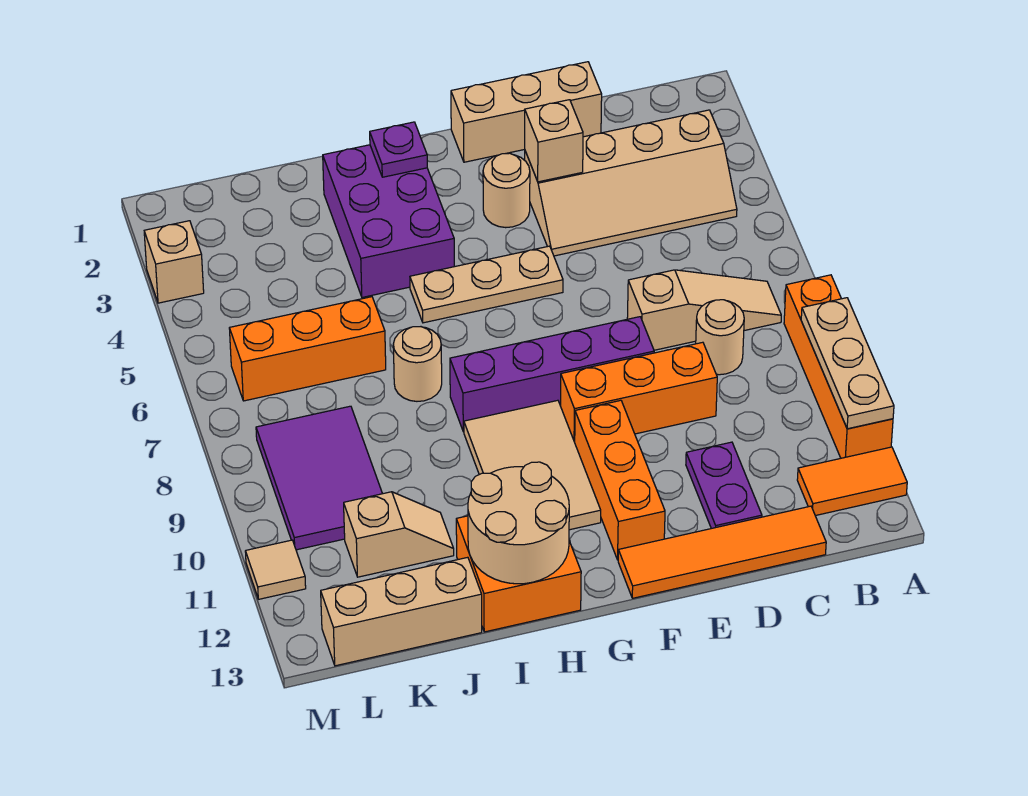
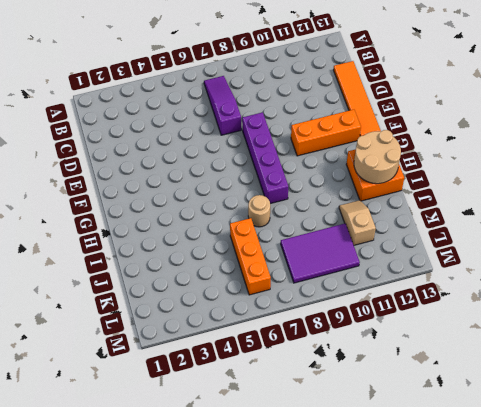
purple slope B7:D7 level 1 top D -> tan slope B7:D7 level 1 top D
none -> orange brick A8:A11 level 1
none -> orange tile A12:B12 level 1
none -> tan slope B3:E4 level 1 top 3

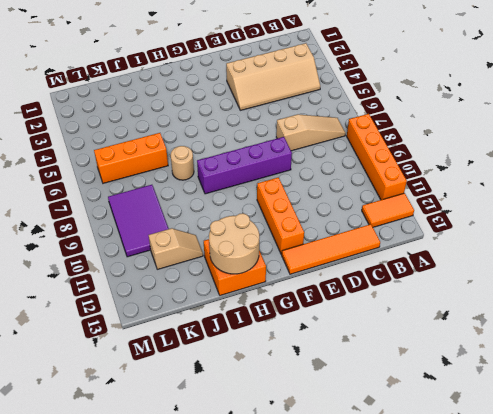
none -> tan round brick C8 level 1
none -> tan brick D1:F1 level 1
none -> orange brick D9:F9 level 1

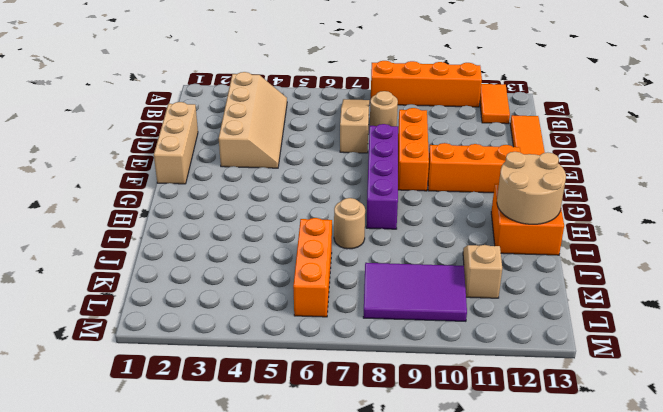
none -> purple plate D11:D12 level 1
none -> tan round brick F3 level 1
none -> tan plate F5:H5 level 1

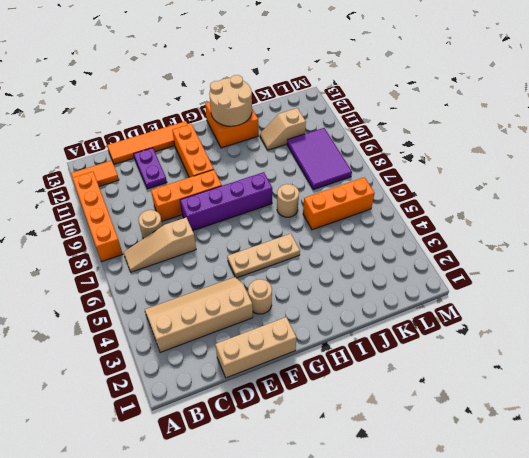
none -> tan tile G9:H11 level 1
none -> purple brick H2:I4 level 1
none -> tan brick J13:L13 level 1

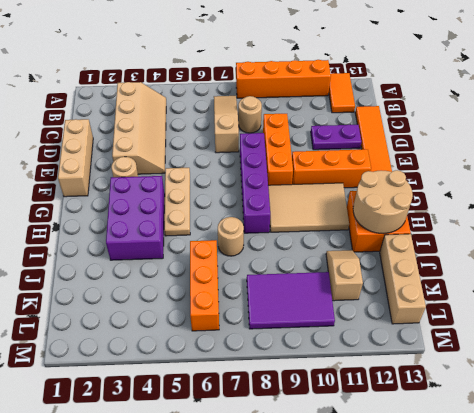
purple brick G3:I4 level 1 -> purple brick H2:I4 level 1
none -> tan brick M3 level 1
none -> tan tile M11 level 1
none -> tan plate A9:A11 level 2

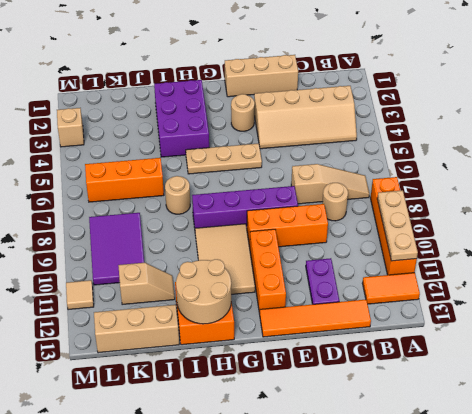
none -> tan brick E3 level 2
none -> purple plate H2 level 2

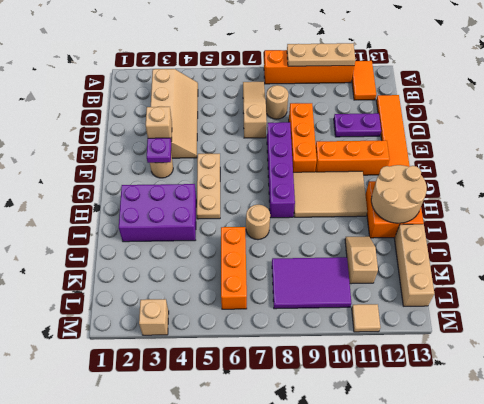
purple plate F3 level 2 -> purple plate H2 level 2
none -> tan brick D1:F1 level 1

